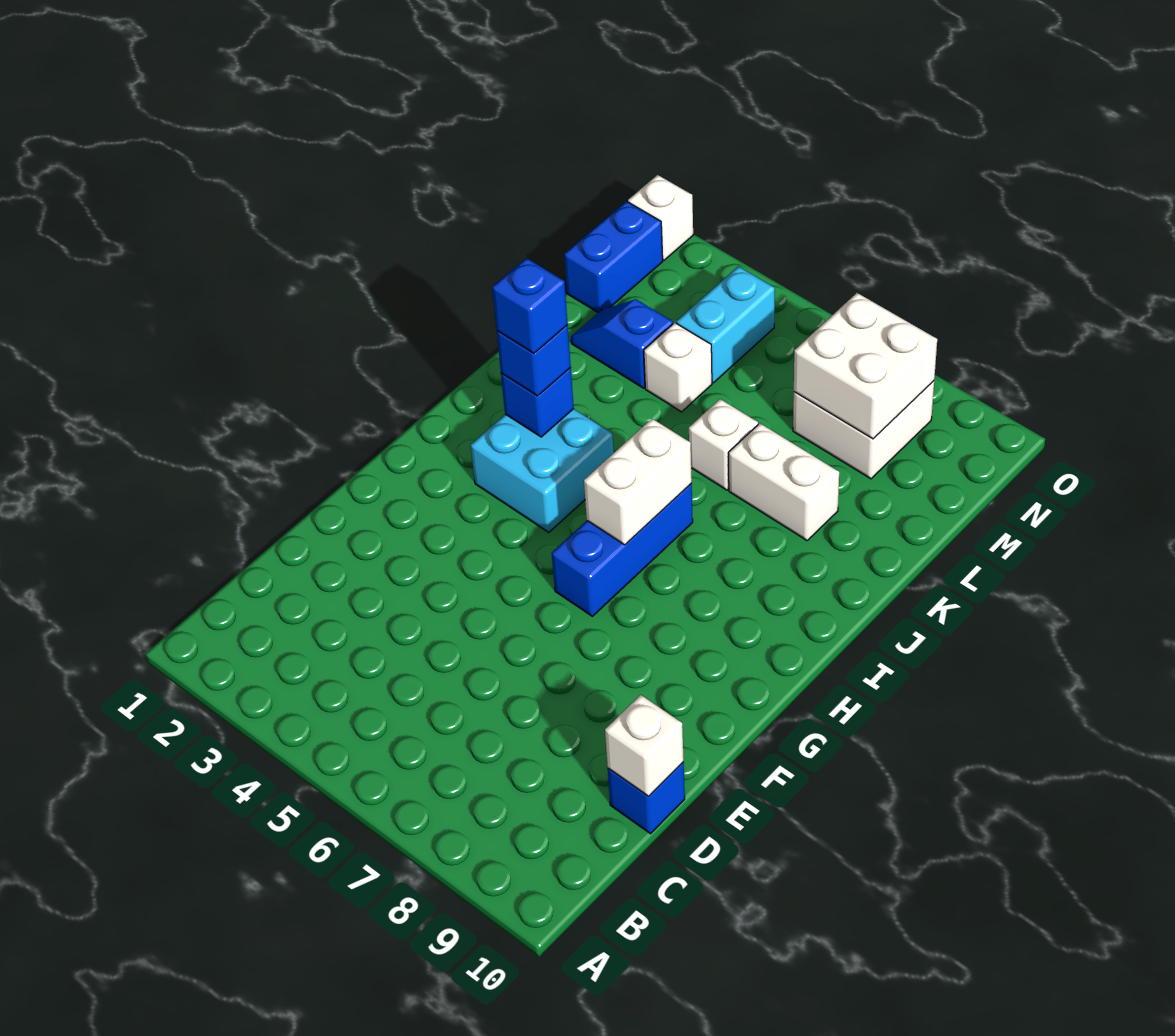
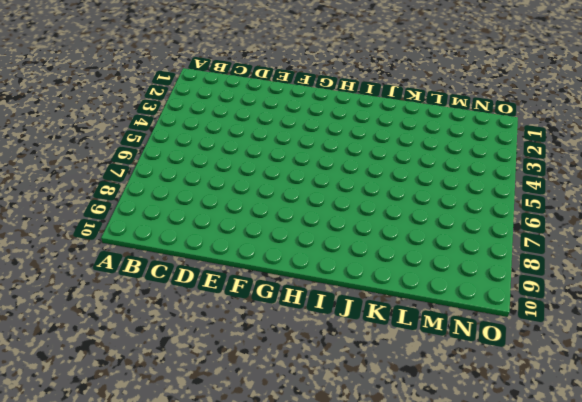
none -> blue brick D10 level 1
none -> blue brick G6:I6 level 1
none -> cyan brick H3:I4 level 1

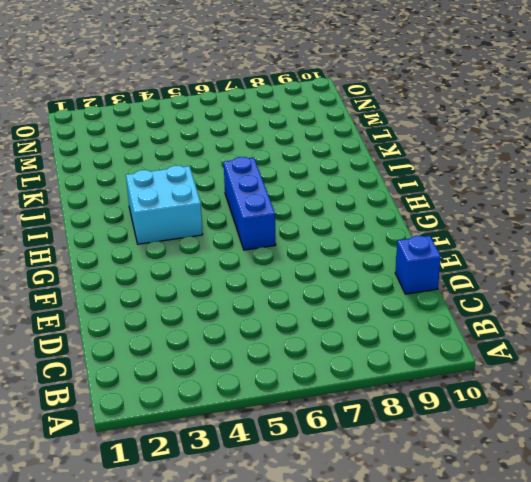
none -> white brick K6 level 1
none -> white brick K7:K8 level 1
none -> blue slope L2:L3 level 1 top 3

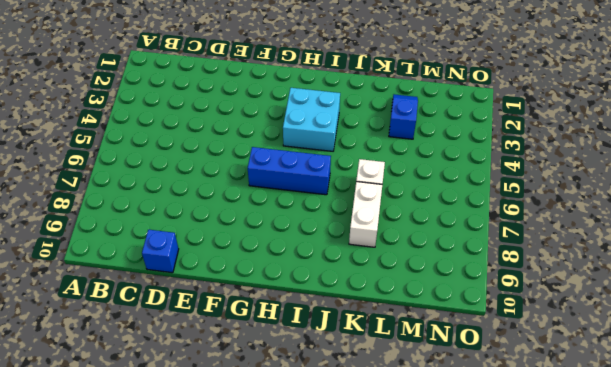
none -> white brick L4 level 1
none -> blue brick M1:N1 level 1
none -> cyan brick M4:N4 level 1

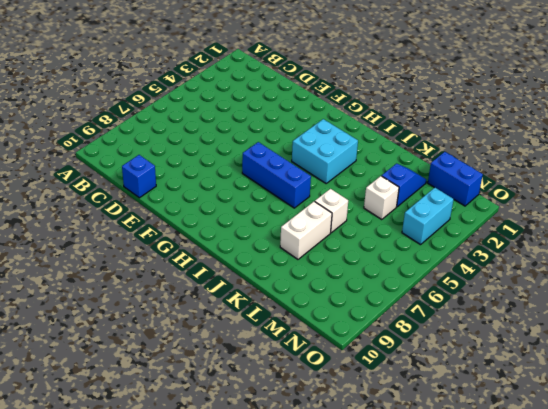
cyan brick N3:N4 level 1 -> cyan brick M4:N4 level 1
none -> white brick M7:N8 level 1
none -> white brick O1 level 1
none -> white brick D10 level 2

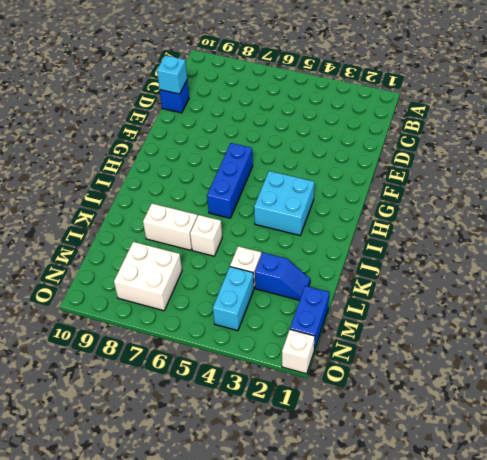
cyan brick D10 level 2 -> white brick D10 level 2
none -> white brick H6:I6 level 2
none -> blue brick I3 level 2
none -> white brick M7:N8 level 2

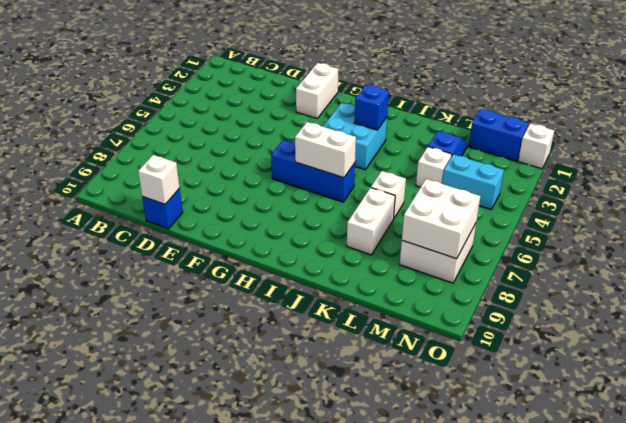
white brick F1:F2 level 1 -> none
none -> blue brick I3 level 3
none -> blue brick I3 level 4

